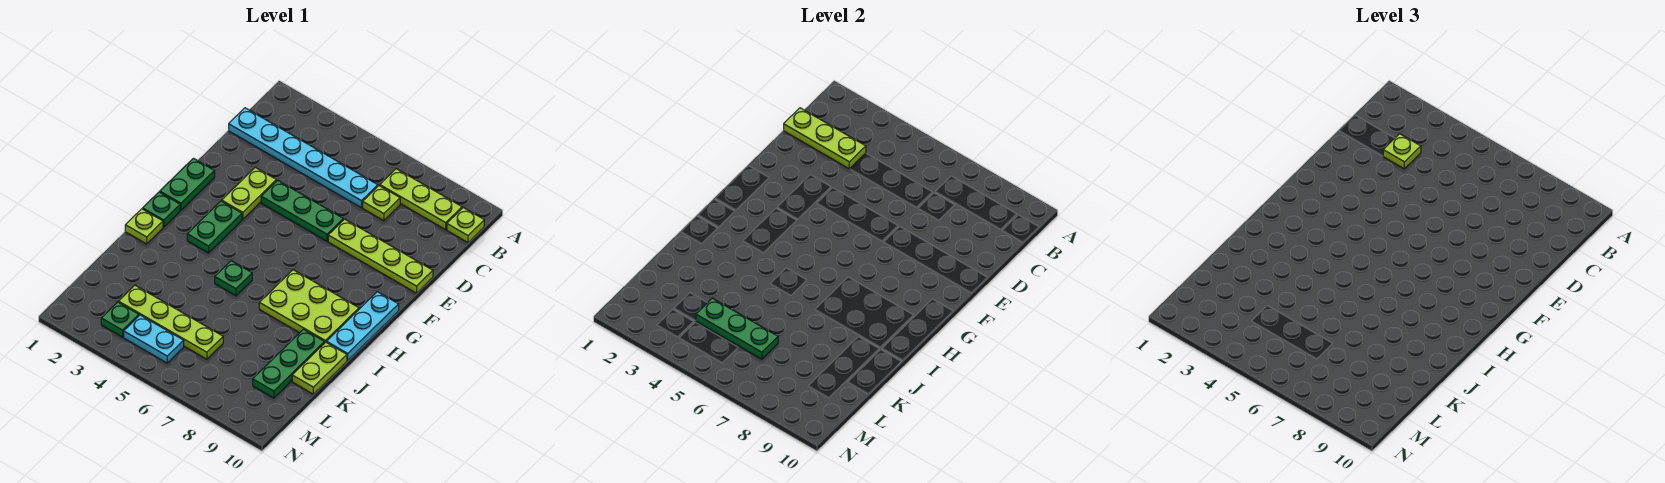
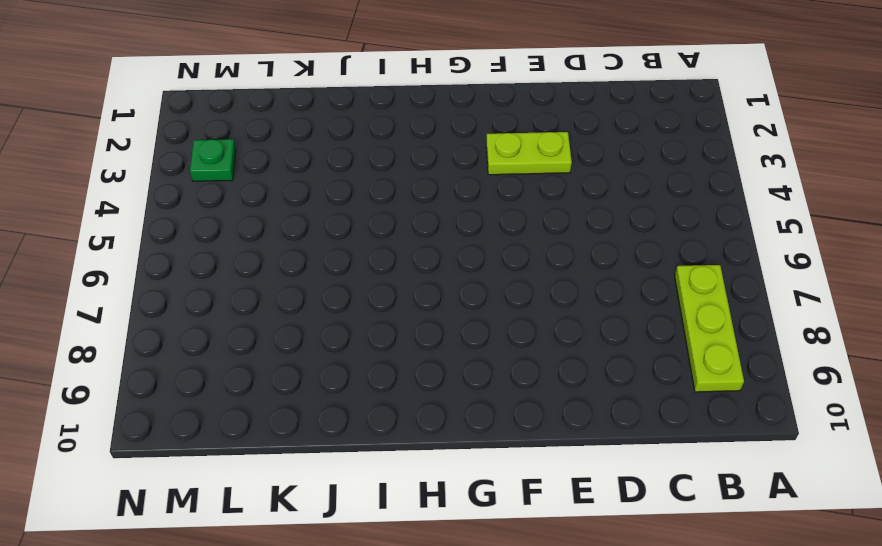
none -> lime plate B10 level 1
none -> cyan plate C1:C6 level 1
none -> lime plate C7 level 1

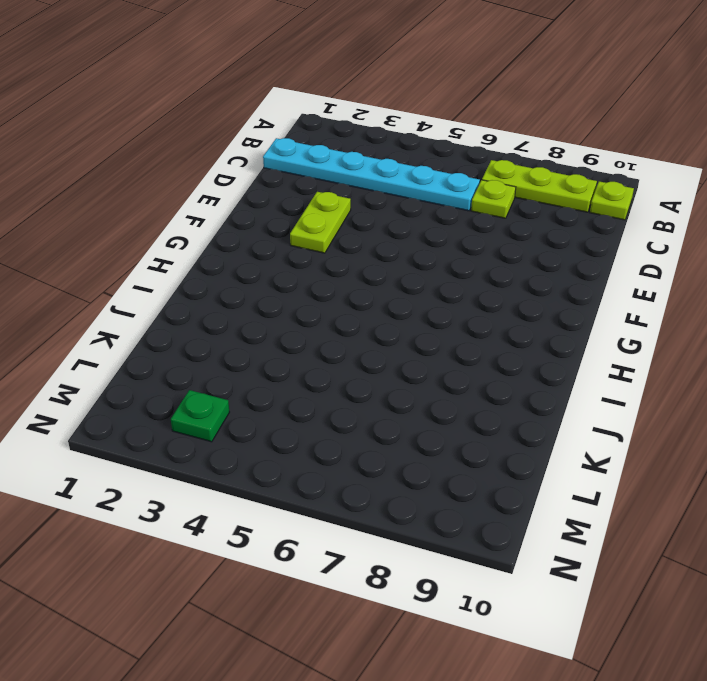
none -> green plate E4:E6 level 1
none -> lime plate E7:E10 level 1
none -> green plate F1:G1 level 1

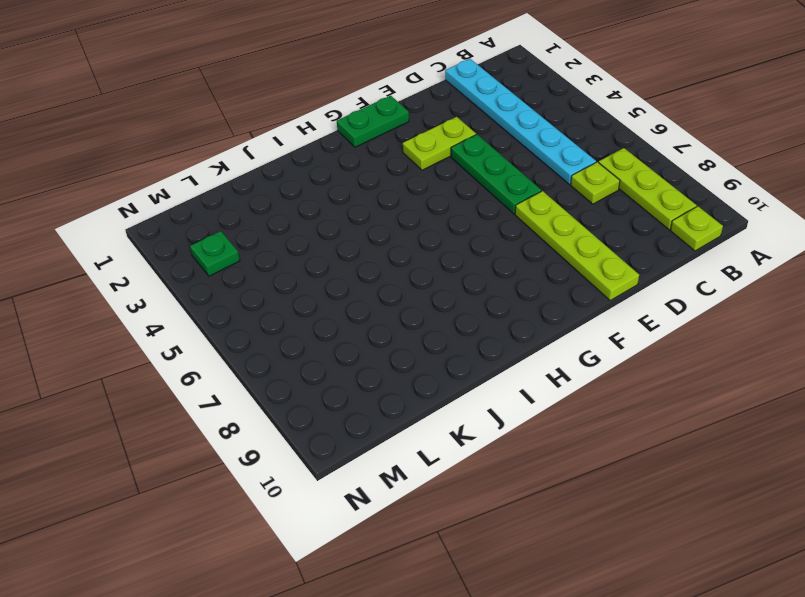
none -> green plate G3:H3 level 1
none -> cyan plate G10:I10 level 1
none -> green plate H1 level 1

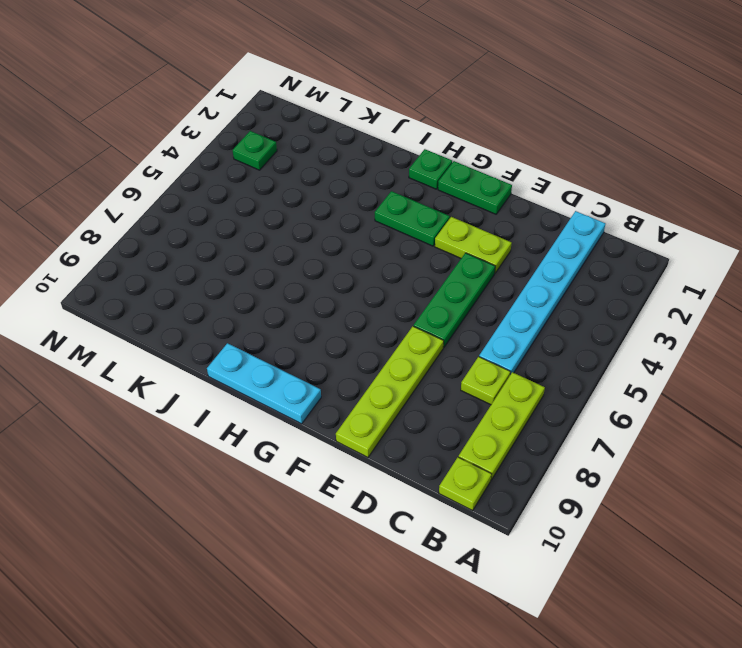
none -> lime plate H7:I9 level 1
none -> lime plate I1 level 1
none -> green plate I5 level 1

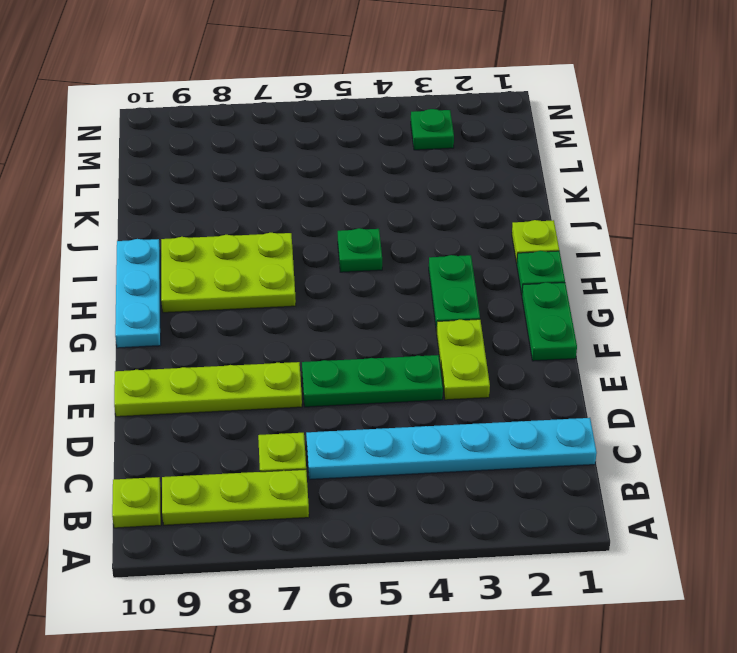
none -> green plate J9:L9 level 1
none -> lime plate J10:K10 level 1
none -> lime plate L3:L6 level 1

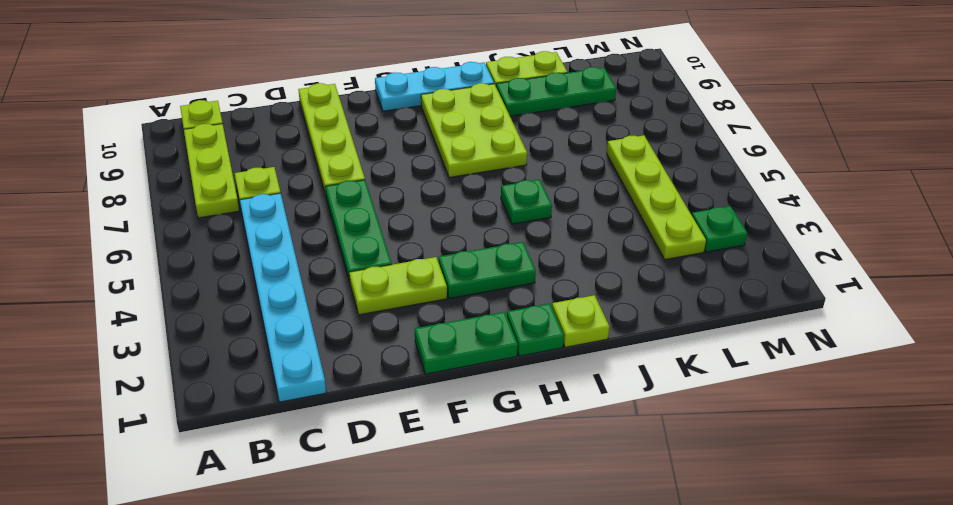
none -> cyan plate M4:M5 level 1
none -> lime plate C1:C3 level 2
none -> green plate L4:L6 level 2

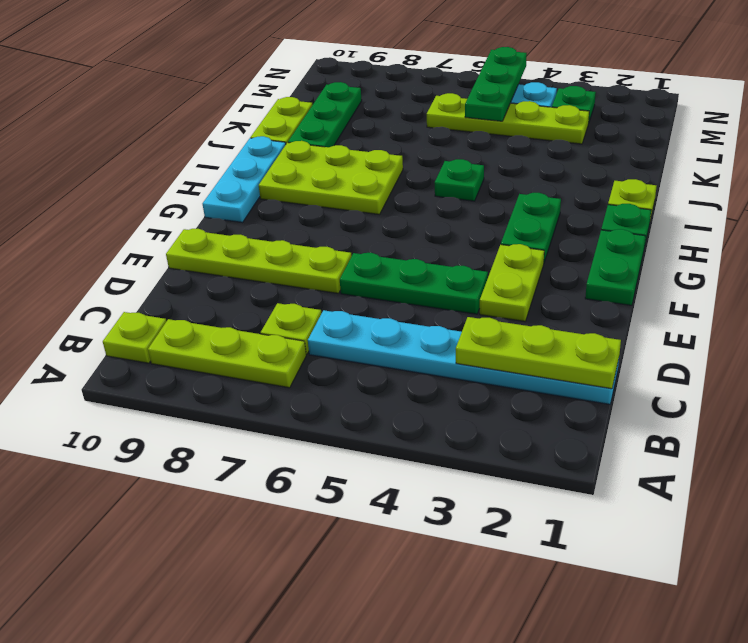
green plate L5:N5 level 2 -> green plate L4:L6 level 2
none -> lime plate C3 level 3

